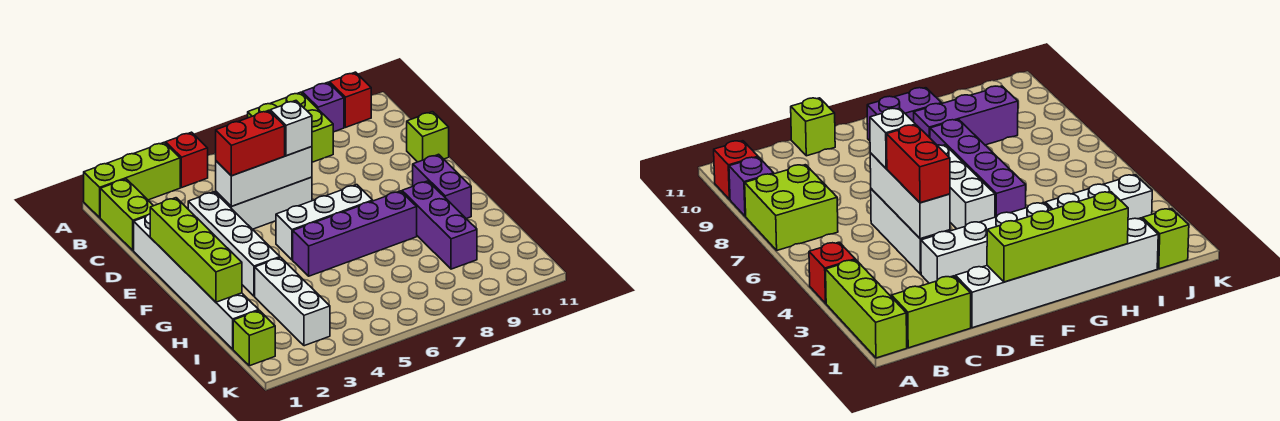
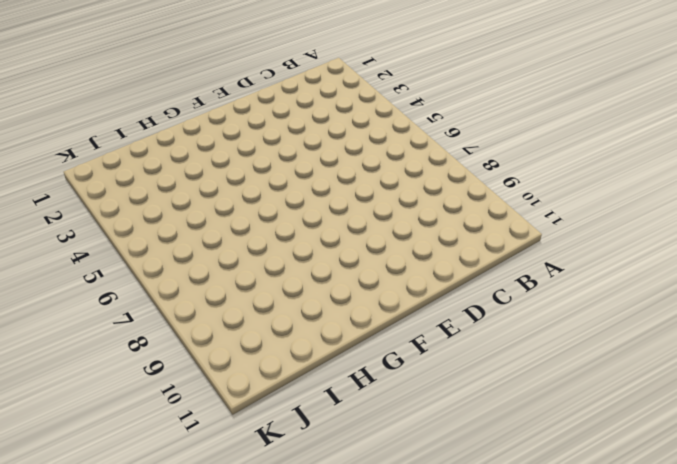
none -> lime brick A1:A3 level 1
none -> red brick A4 level 1
none -> lime brick A7:B8 level 1

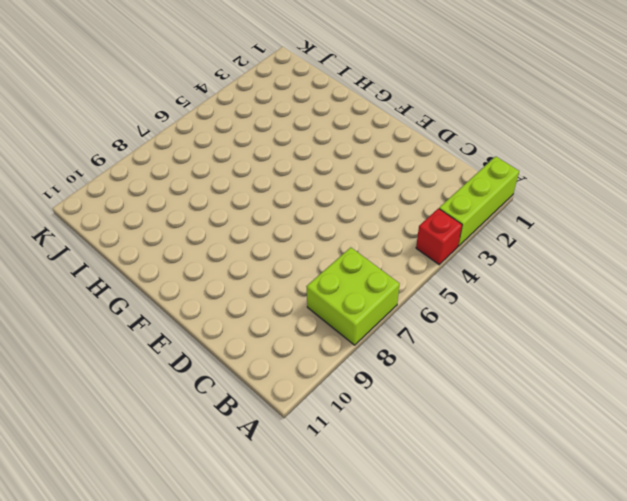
none -> purple brick A9 level 1
none -> red brick A10 level 1
none -> lime brick B1:C1 level 1

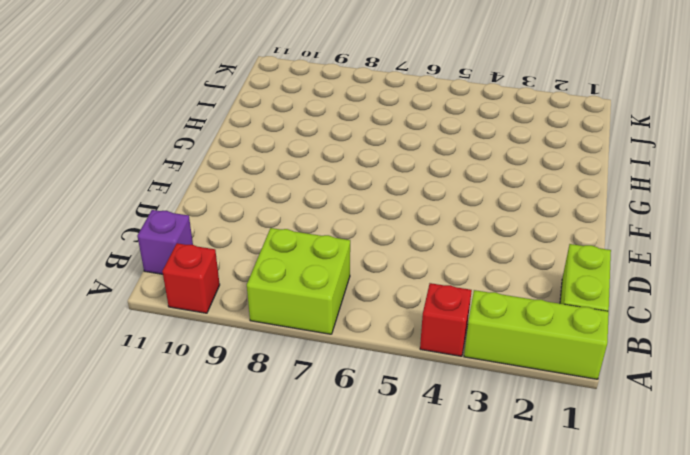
purple brick B11 level 1 -> purple brick A9 level 1
none -> white brick D1:I1 level 1
none -> white brick D3:G3 level 1
none -> white brick D4:D6 level 1

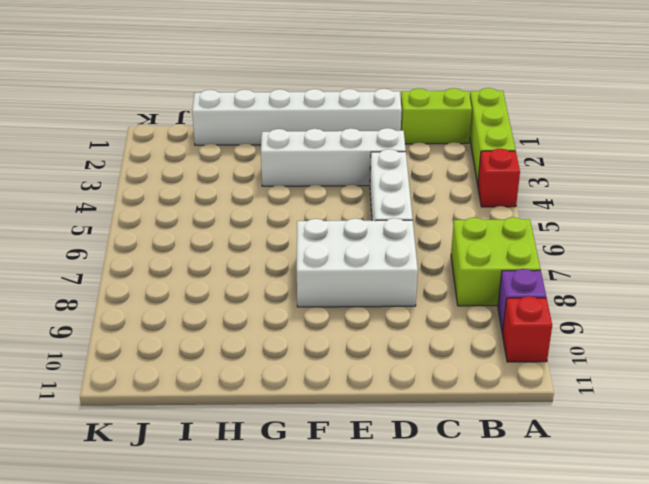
white brick D7:F8 level 1 -> white brick F5:F7 level 1
none -> lime brick D11 level 1
none -> purple brick F10:G10 level 1
none -> purple brick G5:G8 level 1

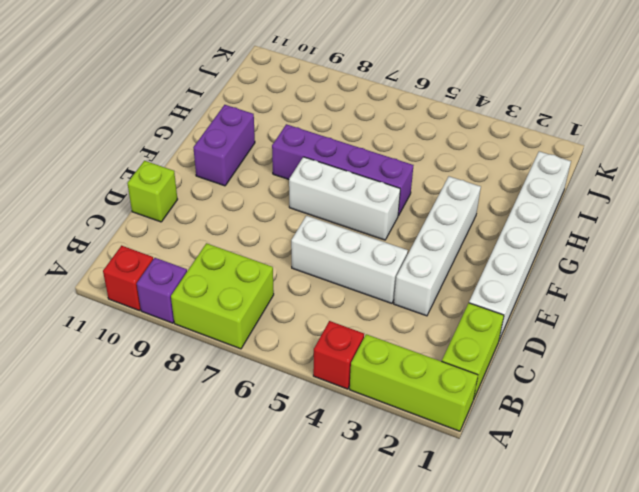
none -> purple brick G9:I9 level 1
none -> white brick H3:J3 level 1
none -> lime brick J1 level 1

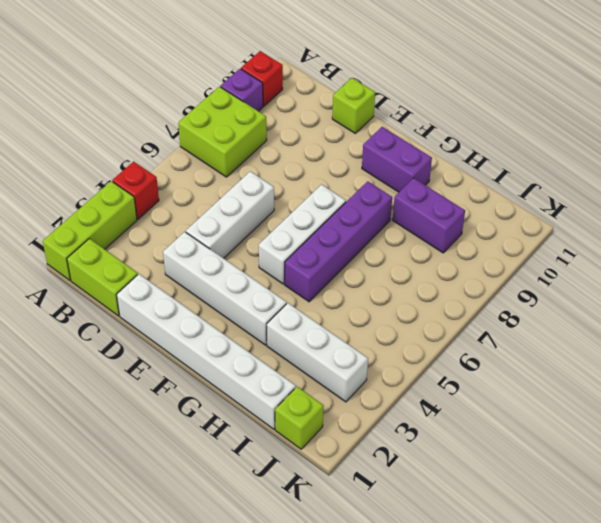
purple brick H9:I9 level 1 -> purple brick G9:I9 level 1
none -> white brick D4:D6 level 2
none -> lime brick E1:H1 level 2
none -> red brick D4:D5 level 3

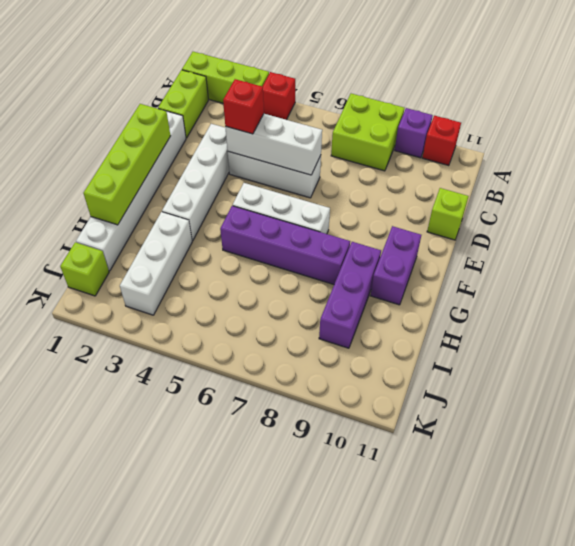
red brick D4 level 3 -> red brick D4:D5 level 3
none -> white brick D6 level 3

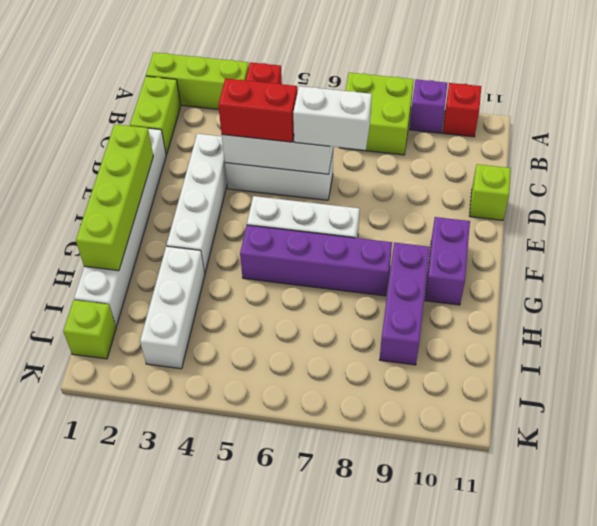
white brick D6:D7 level 3 -> white brick D6 level 3

